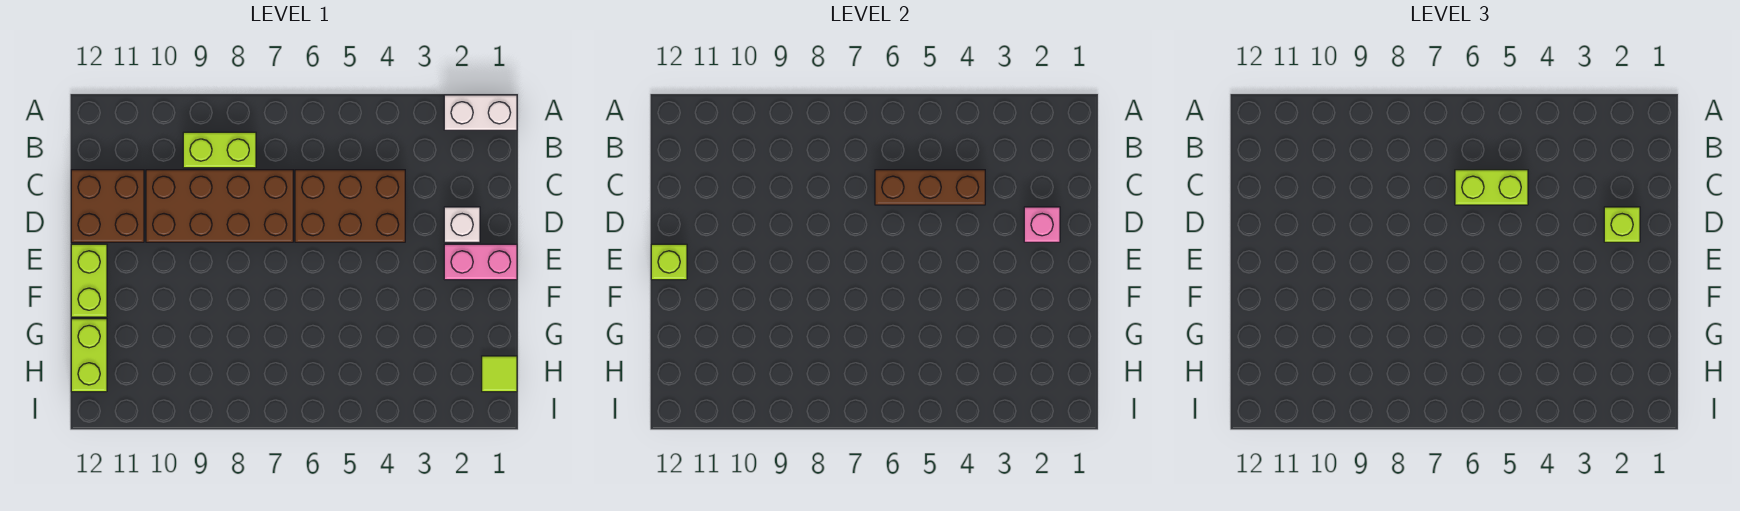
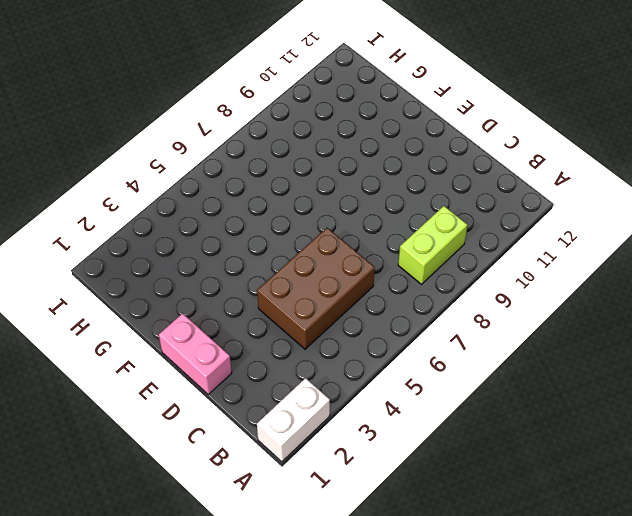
pink brick D1:E1 level 1 -> pink brick E1:E2 level 1
none -> brown brick C7:D10 level 1
none -> brown brick C11:D12 level 1
none -> white brick D2 level 1

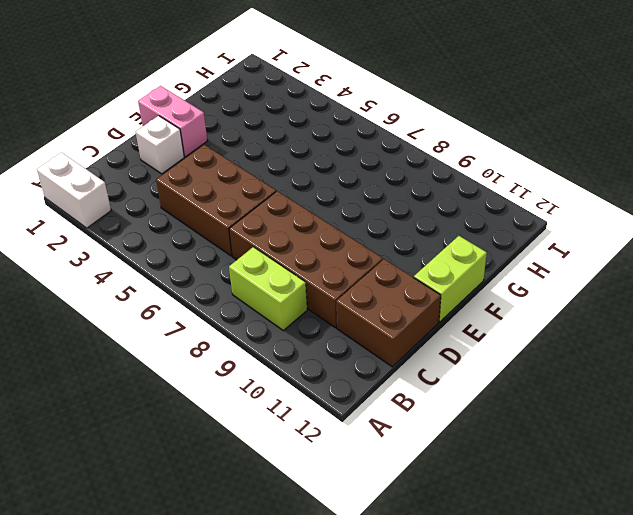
none -> lime brick G12:H12 level 1
none -> lime tile H1 level 1
none -> brown brick C4:C6 level 2

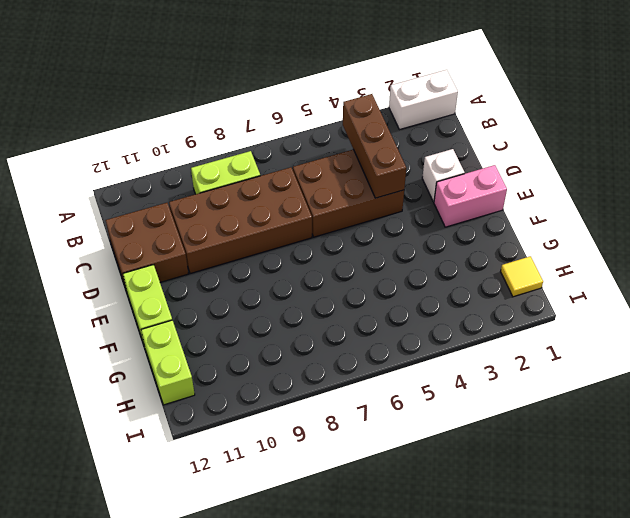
brown brick B4:D4 level 2 -> brown brick C4:C6 level 2
yellow tile H1 level 1 -> lime tile H1 level 1
none -> pink brick D2 level 2
none -> lime brick E12 level 2
none -> lime brick C5:C6 level 3

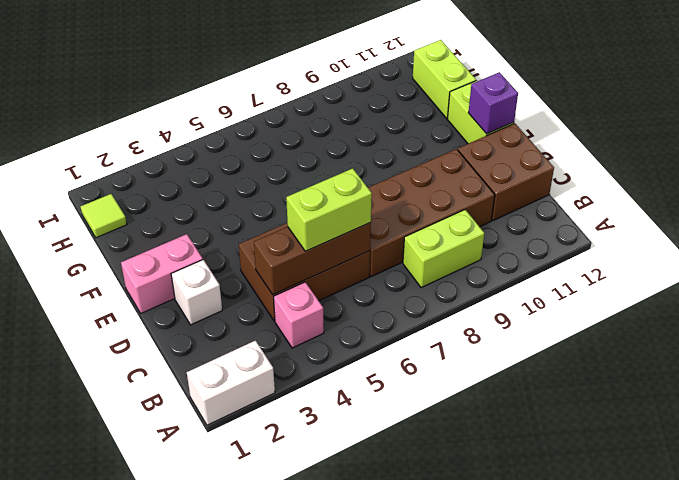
pink brick B4 level 1 -> pink brick D2 level 2
purple brick E12 level 2 -> lime brick E12 level 2
none -> lime brick D2 level 3

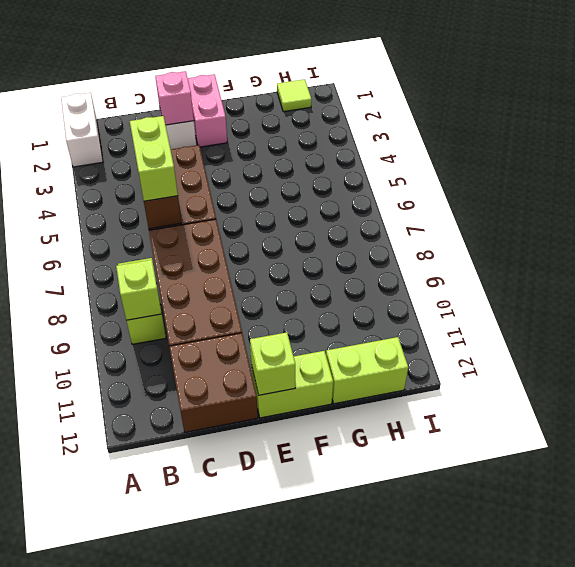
lime brick B9 level 2 -> lime brick D2 level 3

